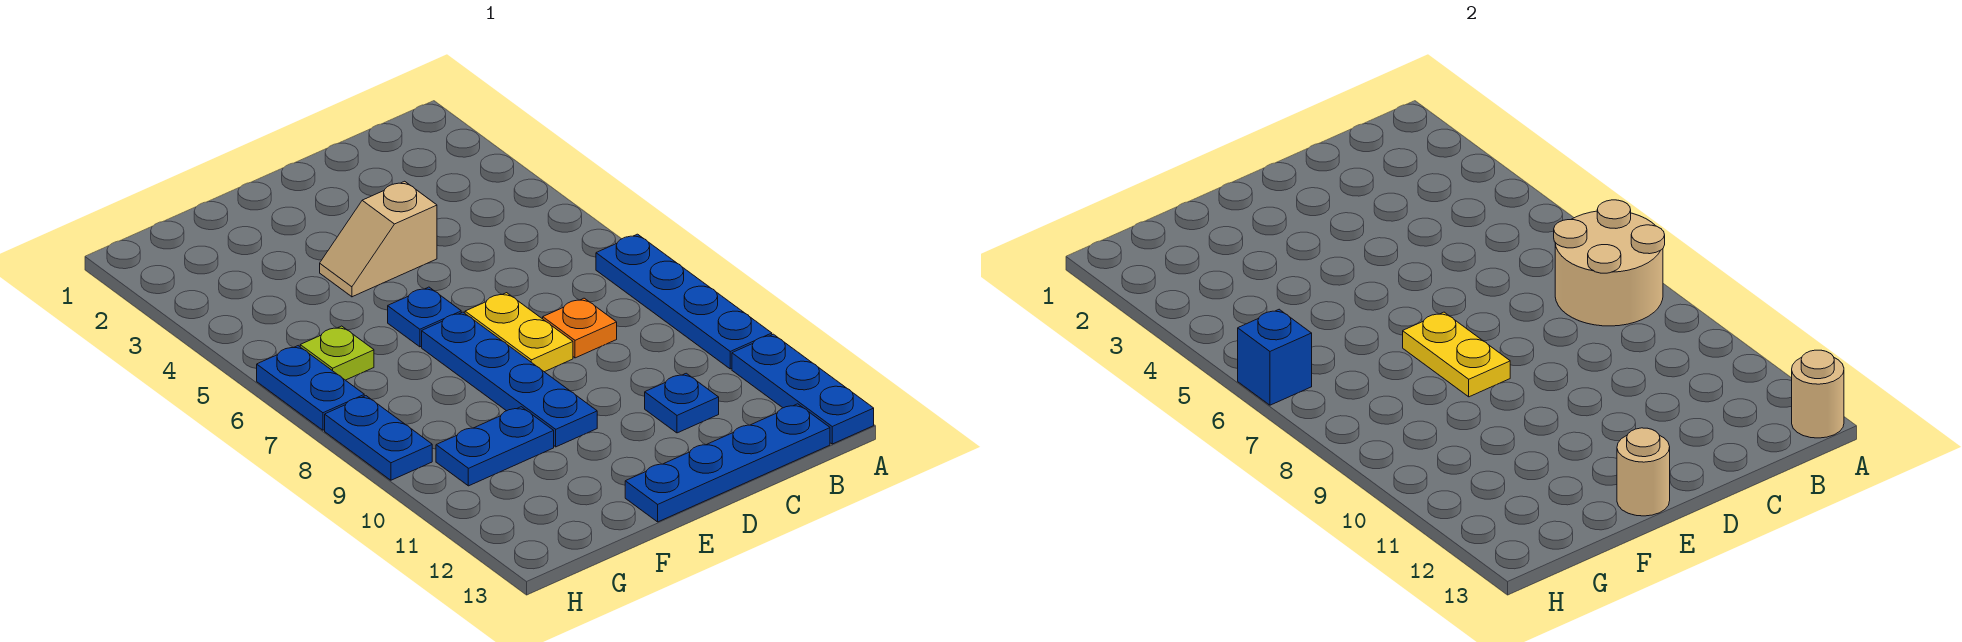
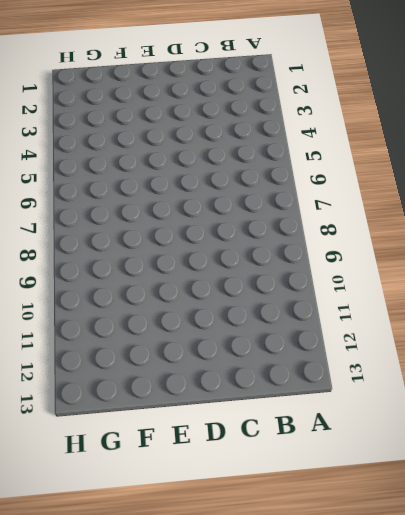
none -> blue plate A7:A10 level 1
none -> blue plate A11:A13 level 1
none -> blue plate B13:E13 level 1

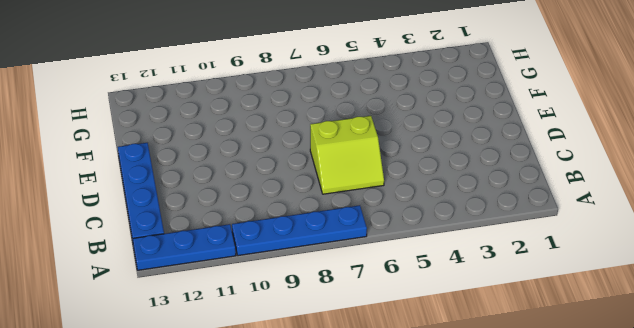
lime slope C6:D7 level 1 top D -> yellow plate D7:D8 level 1
none -> orange plate C8 level 1
none -> blue plate C11 level 1
none -> tan slope D4:E4 level 1 top D

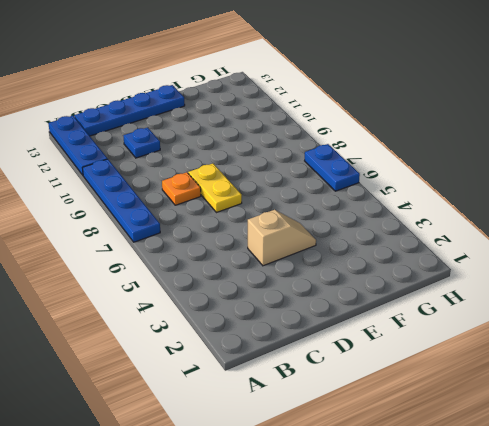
none -> blue plate E6 level 1
none -> blue plate E7:E10 level 1
none -> blue plate F10:G10 level 1

